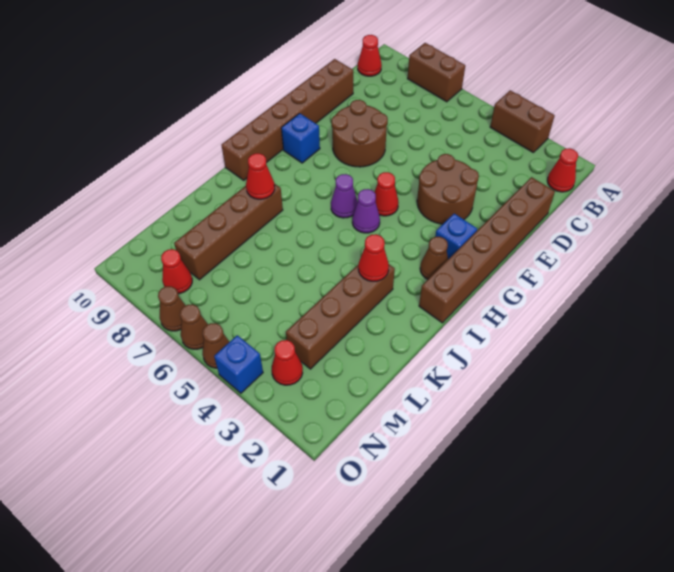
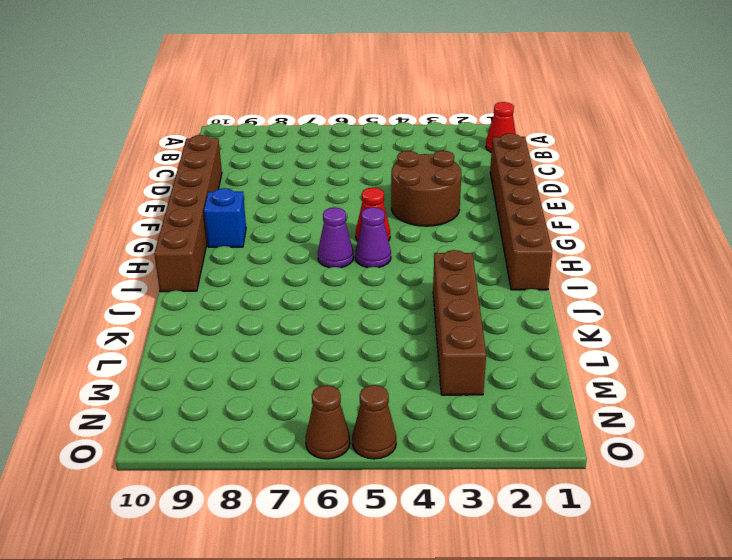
none -> brown brick A3:A4 level 1
none -> brown brick A7:A8 level 1
none -> red cone B10 level 1

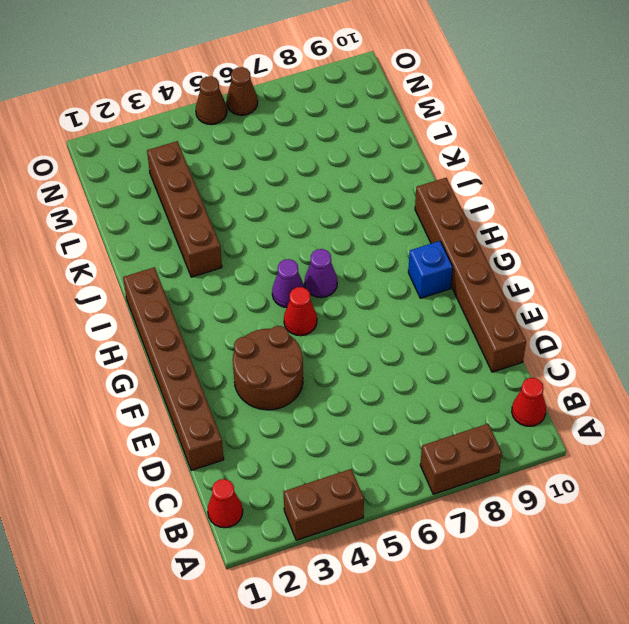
none -> brown round brick E7:F8 level 1
none -> blue brick G2 level 1
none -> brown cone H2 level 1

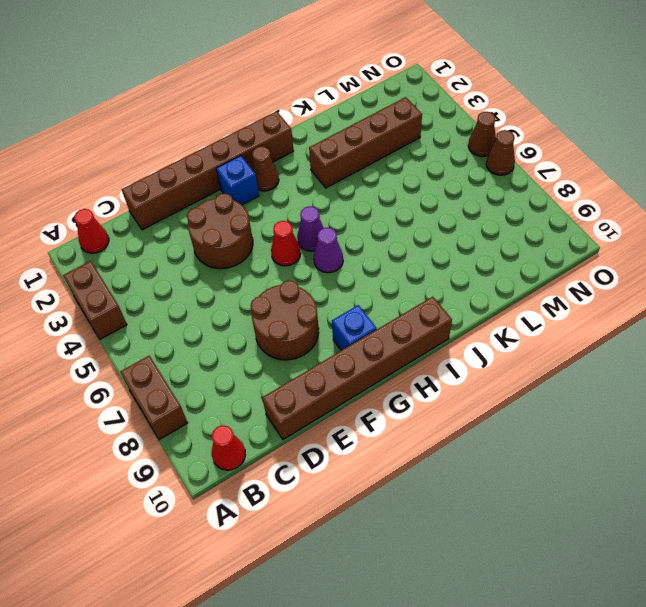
none -> brown brick J8:M8 level 1
none -> red cone N3 level 1
none -> red cone N8 level 1

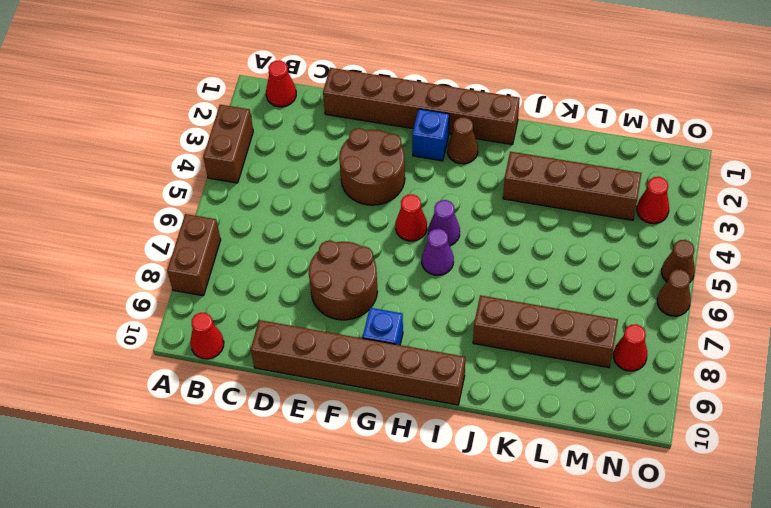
none -> blue brick O4 level 1
none -> brown cone O7 level 1
none -> red cone J3 level 2

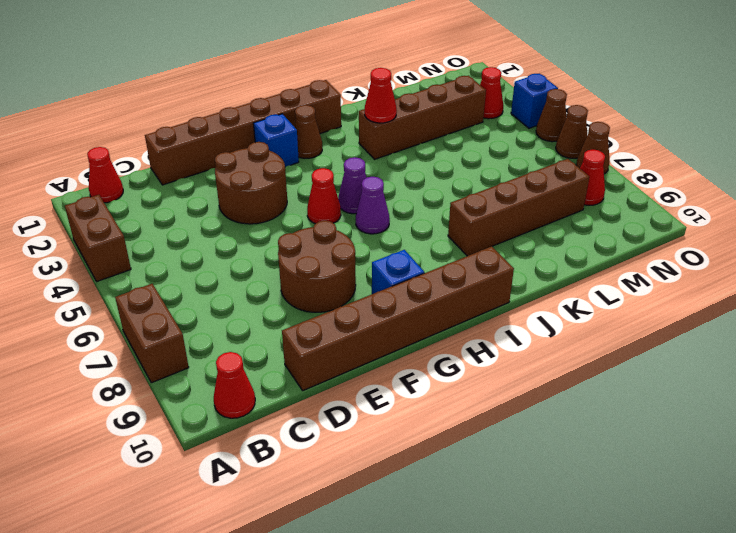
none -> red cone J8 level 2

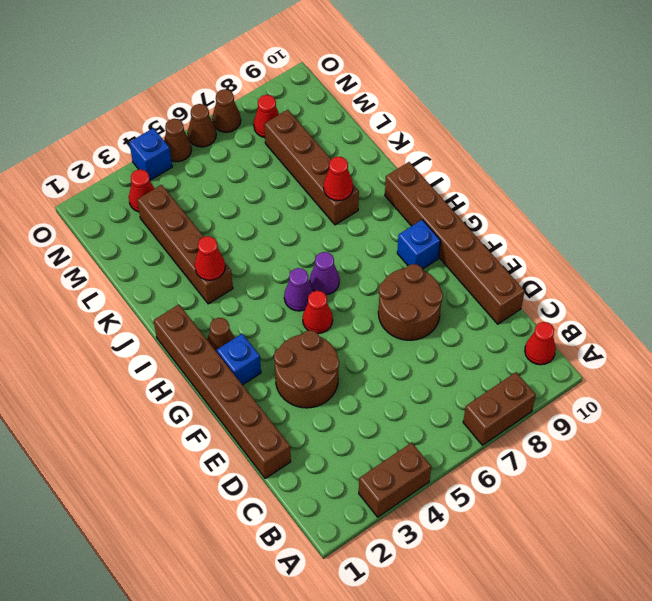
none -> red cone B1 level 1

